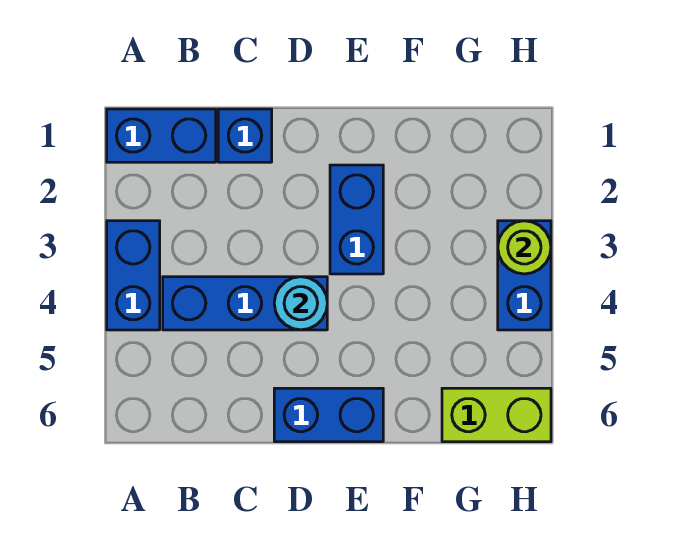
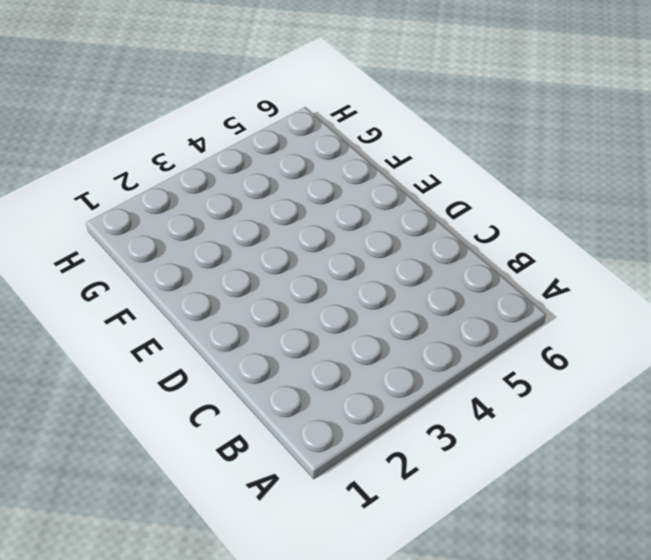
none -> blue brick A1:B1 level 1
none -> blue brick A3:A4 level 1

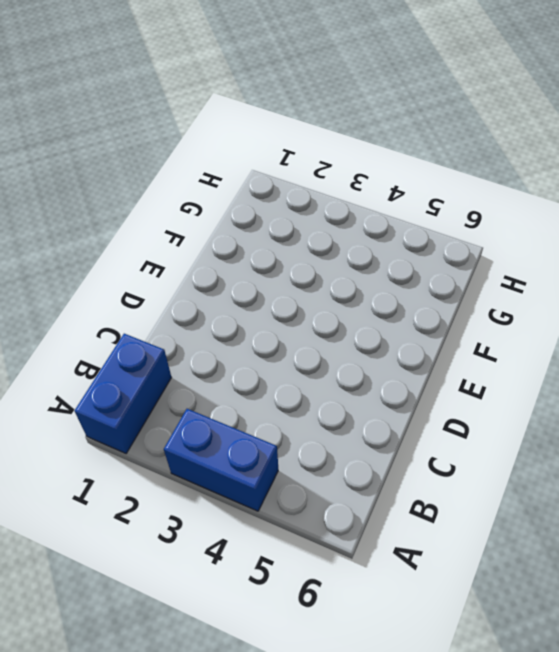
none -> blue brick B4:D4 level 1
none -> blue brick C1 level 1

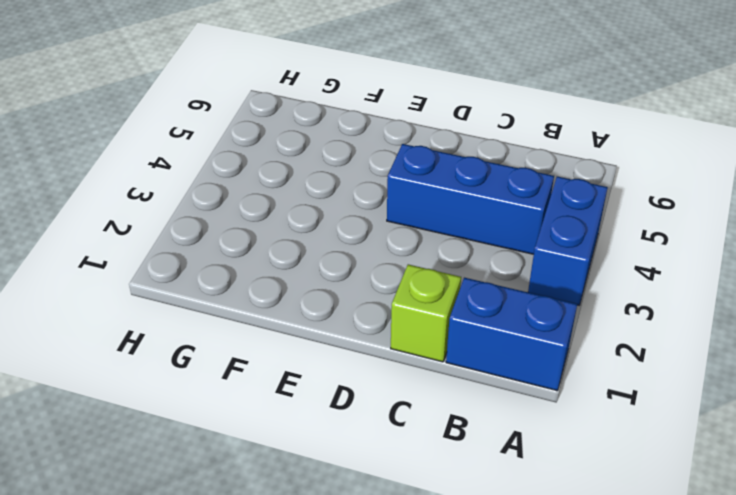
lime brick C1 level 1 -> blue brick C1 level 1
none -> blue brick D6:E6 level 1
none -> blue brick E2:E3 level 1

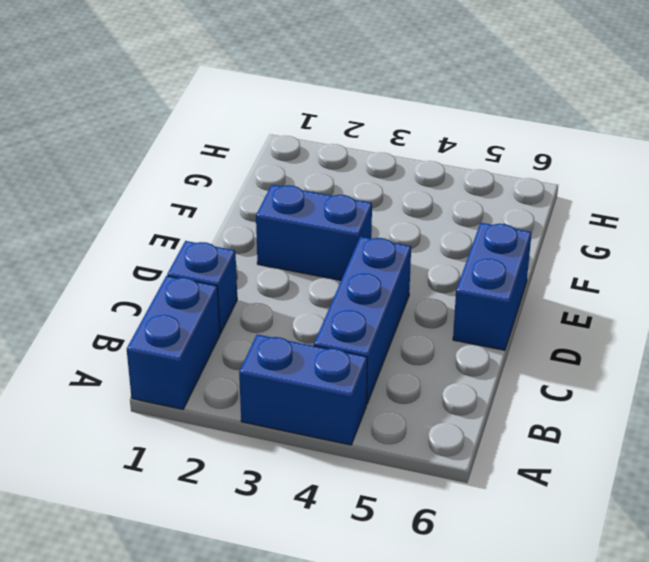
none -> lime brick G6:H6 level 1
none -> blue brick H3:H4 level 1

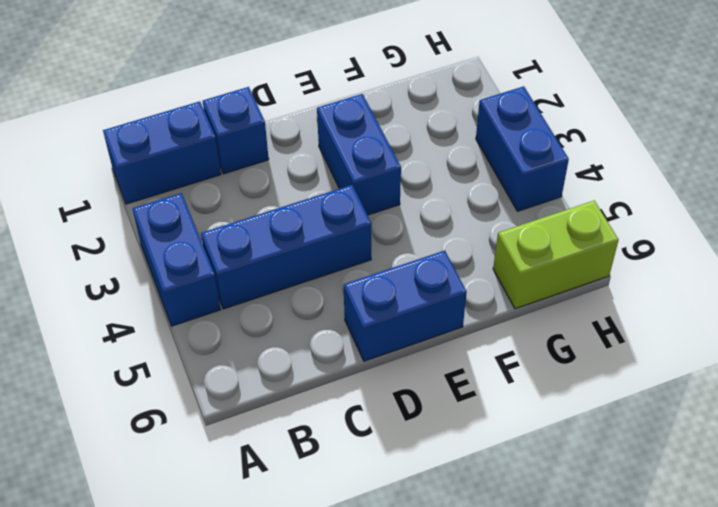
none -> cyan round brick D4 level 2
none -> lime round brick H3 level 2

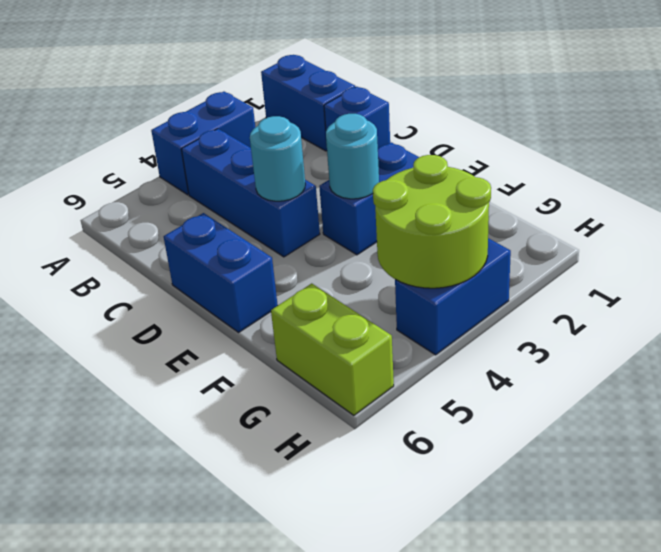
cyan round brick E3 level 2 -> none
lime round brick G3:H4 level 2 -> lime round brick H3 level 2

